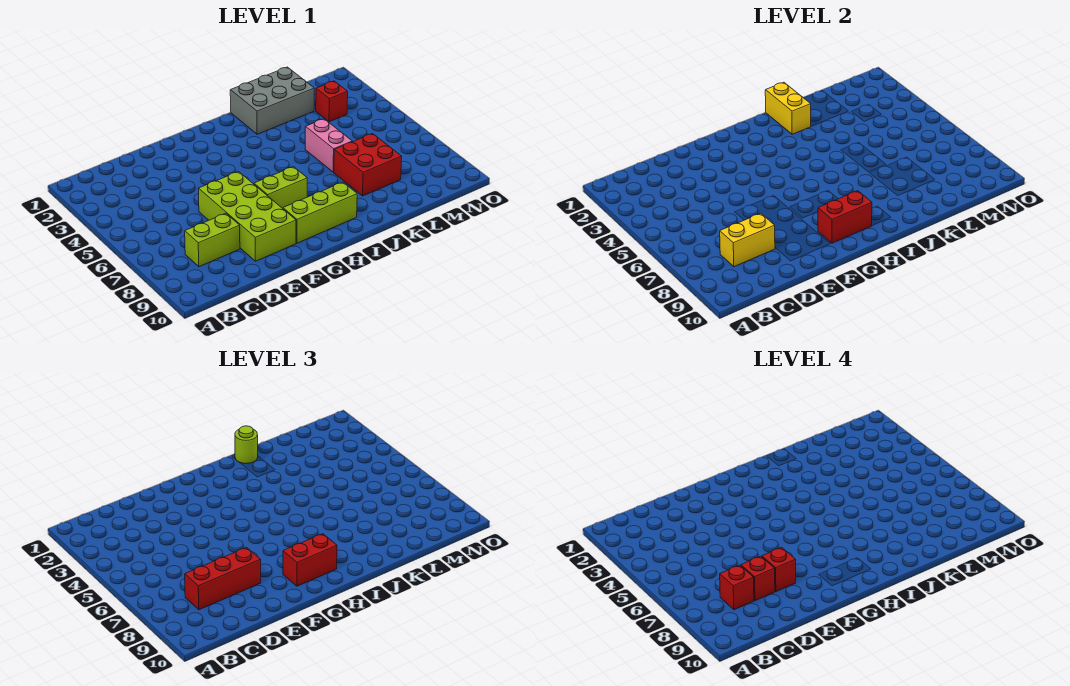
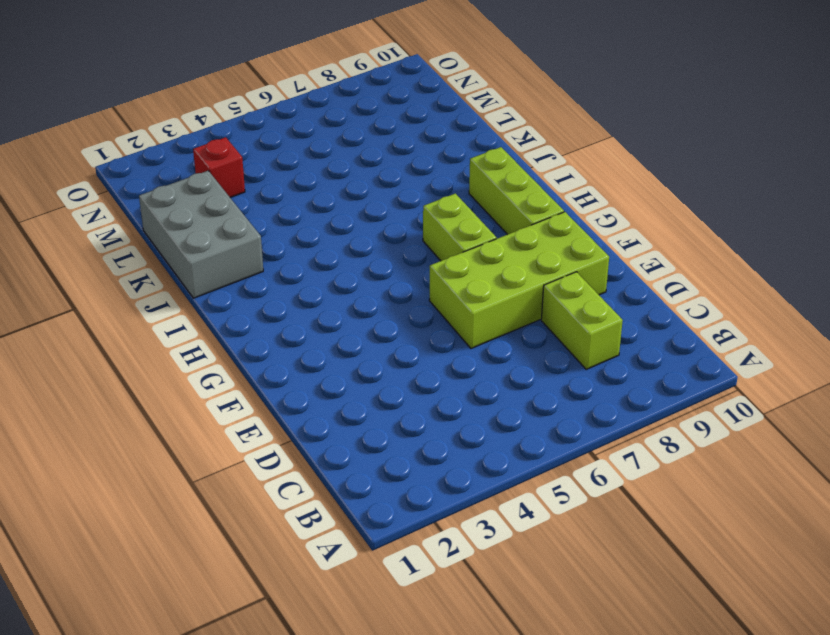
none -> pink brick K5:K6 level 1
none -> red brick K7:L8 level 1
none -> yellow brick C8:D8 level 2

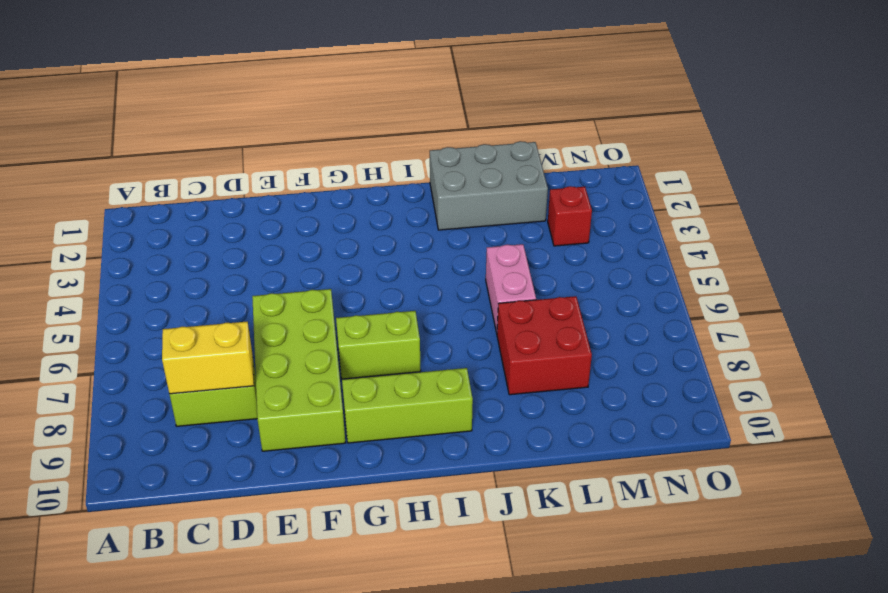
none -> red brick G9:H9 level 2
none -> yellow brick J1:J2 level 2
none -> red brick C8:E8 level 3

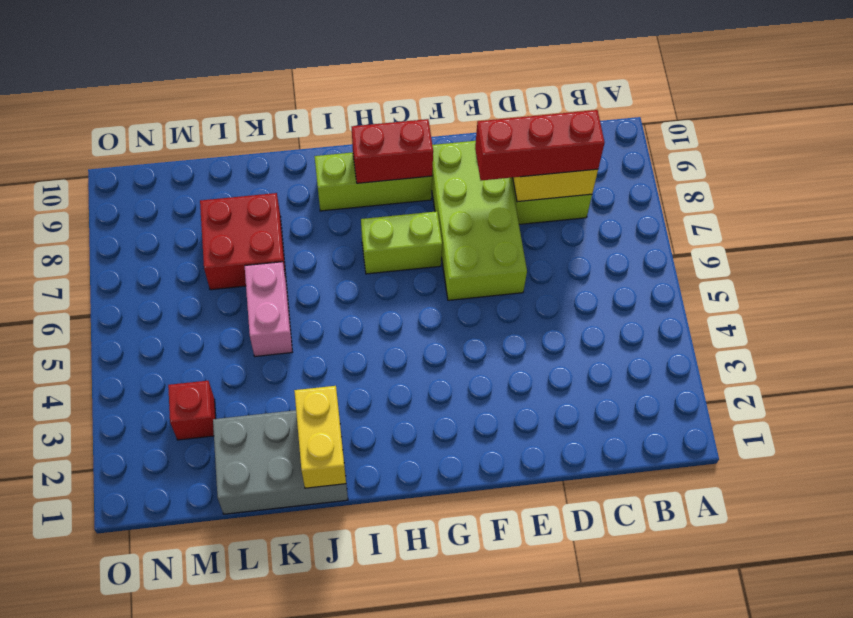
none -> red brick G9:H9 level 3
none -> lime round brick J1 level 3
none -> red brick C8 level 4

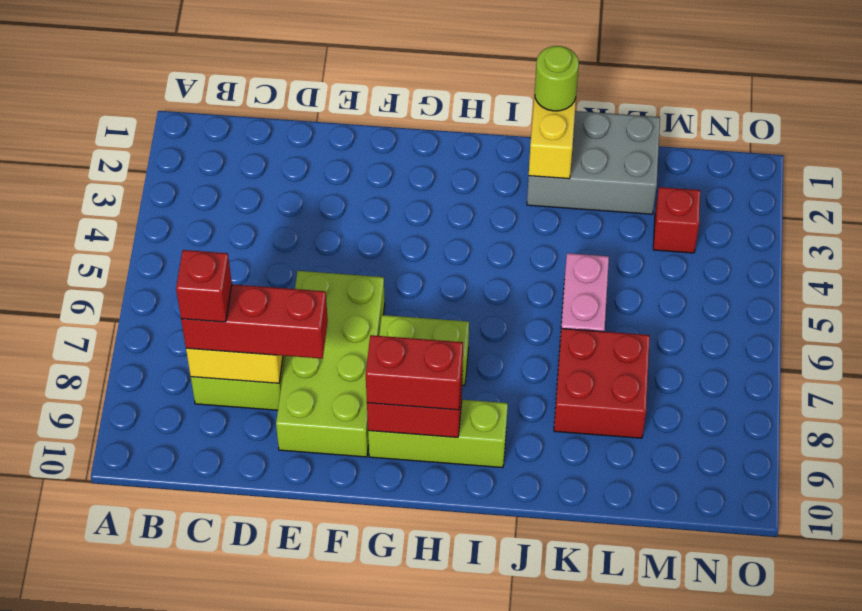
none -> red brick D8 level 4
none -> red brick E8 level 4

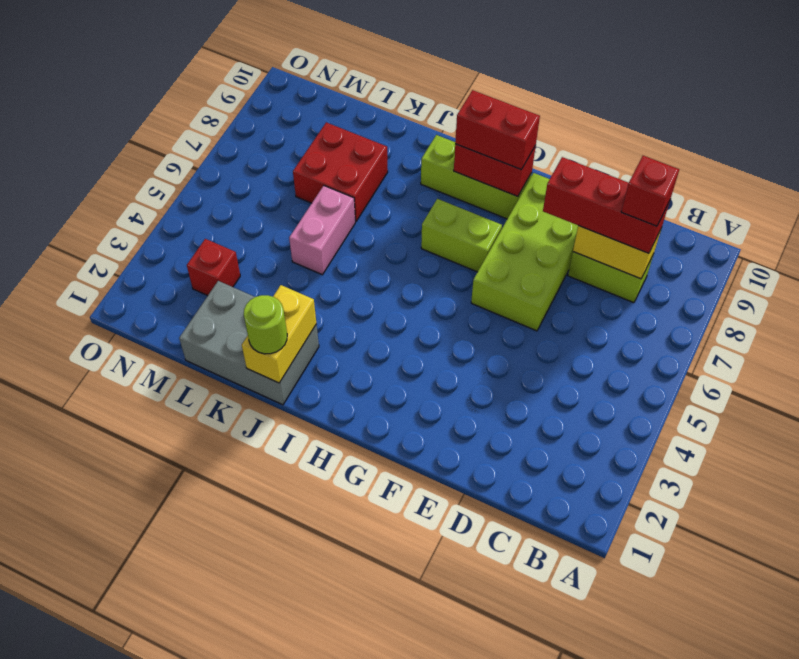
none -> red brick D8 level 4
none -> red brick E8 level 4

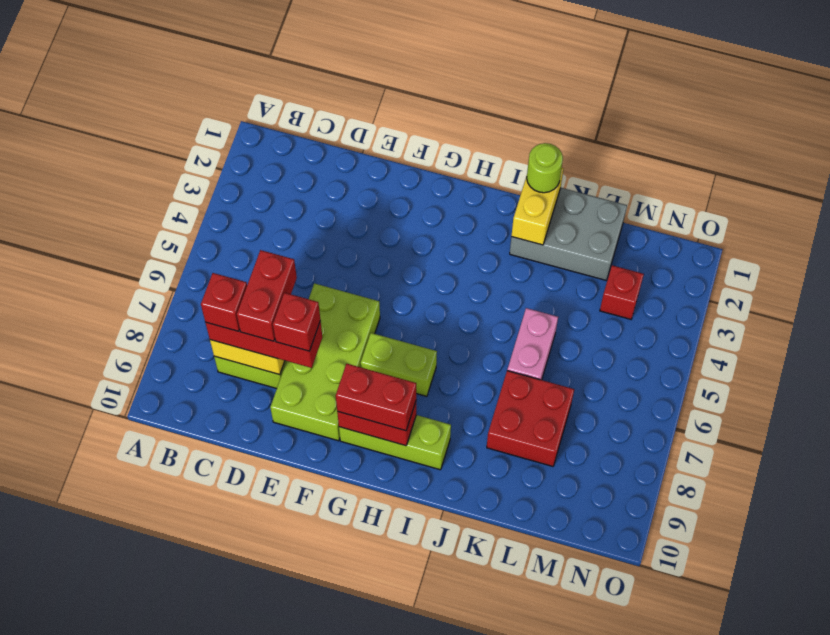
red brick D7:D8 level 4 -> red brick D8 level 4

